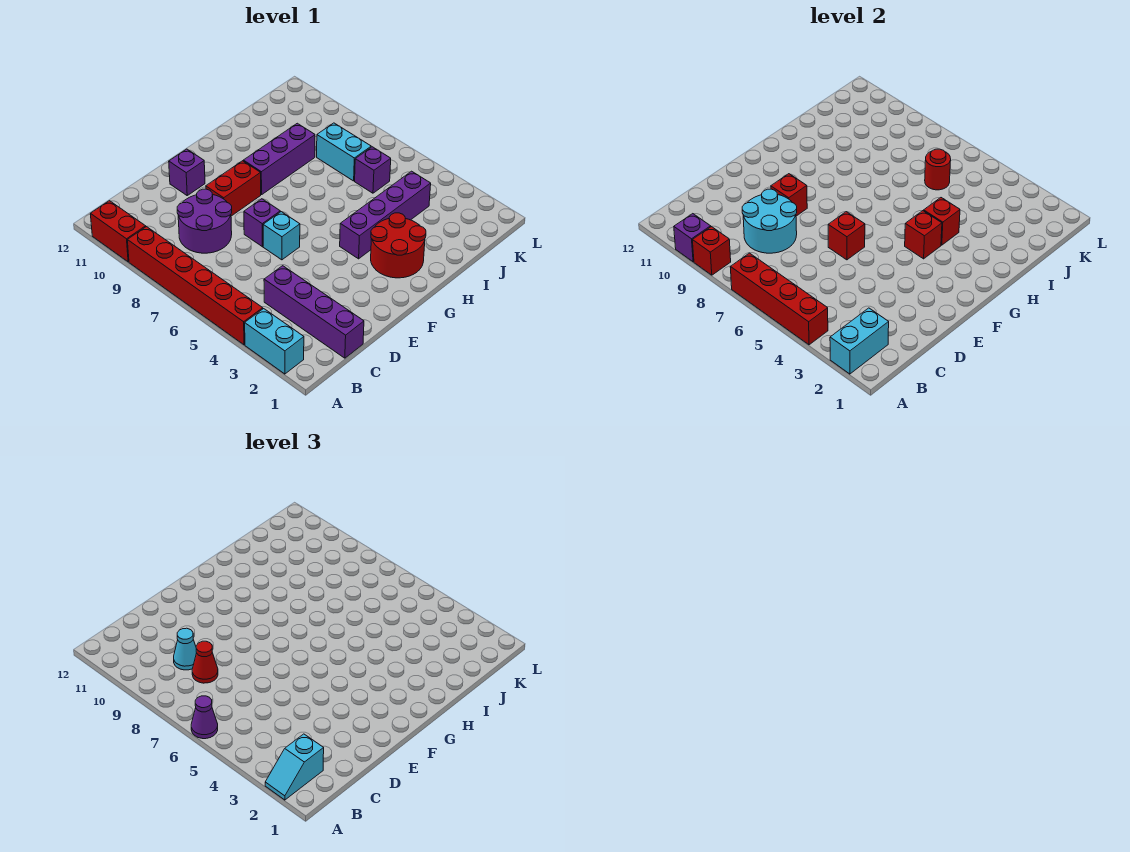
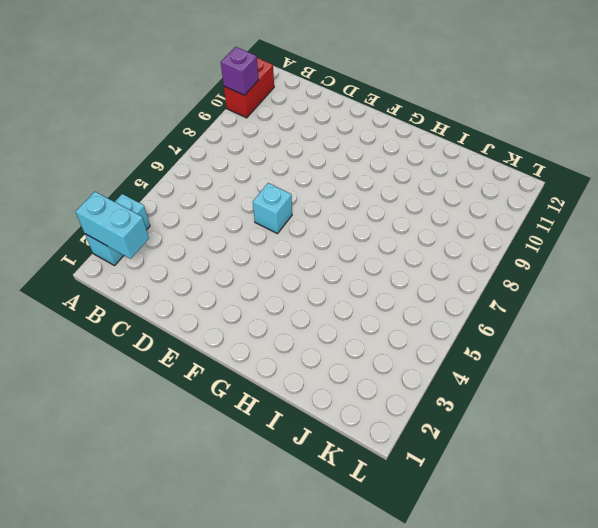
none -> red brick A4:A9 level 1
none -> purple brick C1:C4 level 1
none -> purple round brick C8:D9 level 1

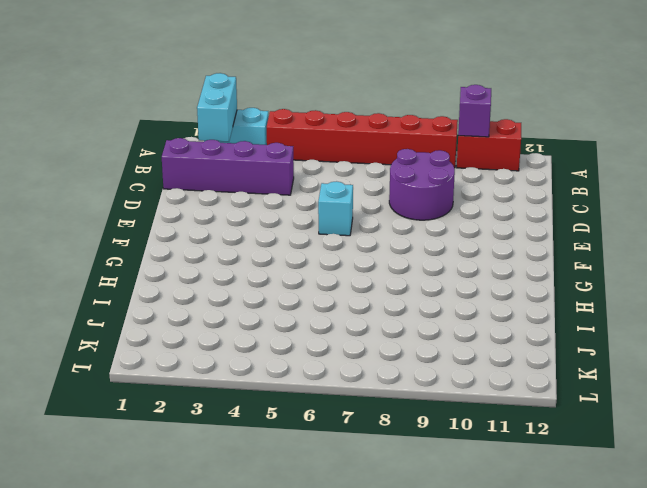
none -> purple brick E7 level 1
none -> red brick E9:F9 level 1
none -> purple brick E11 level 1

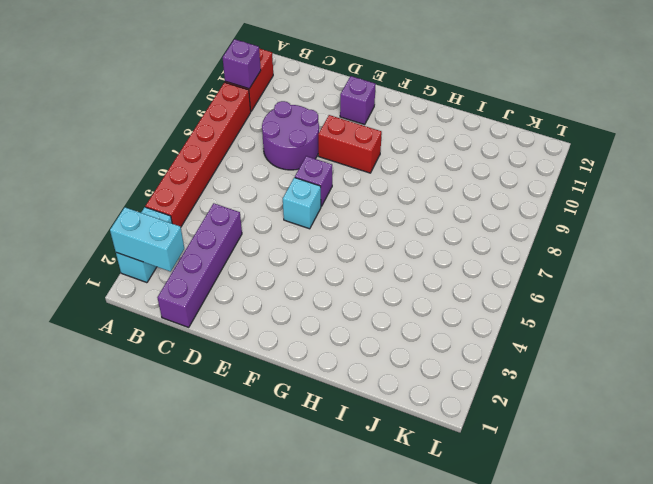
none -> red round brick G2:H3 level 1
none -> purple brick G4:J4 level 1
none -> purple brick G9:I9 level 1

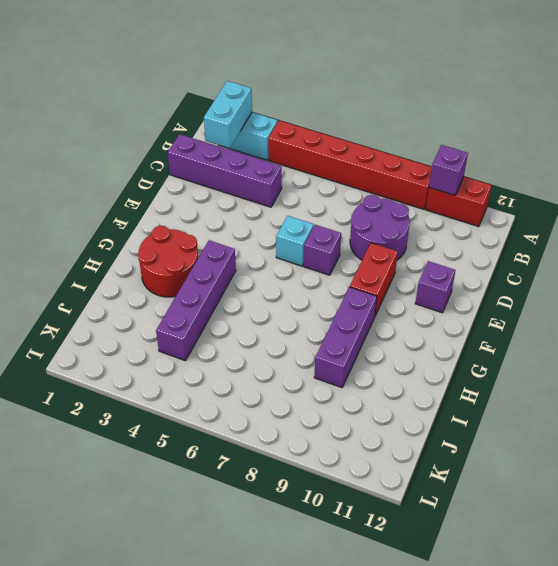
none -> purple brick J6 level 1
none -> cyan brick J7:J8 level 1
none -> red brick A4:A7 level 2

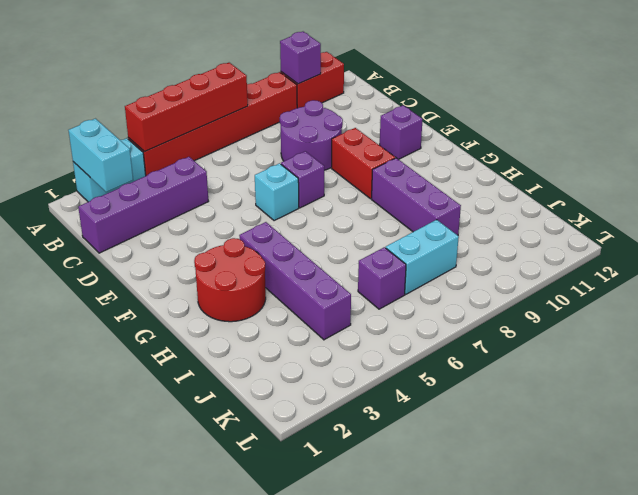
none -> red brick A9 level 2
none -> cyan round brick C8:D9 level 2
none -> red brick E6 level 2

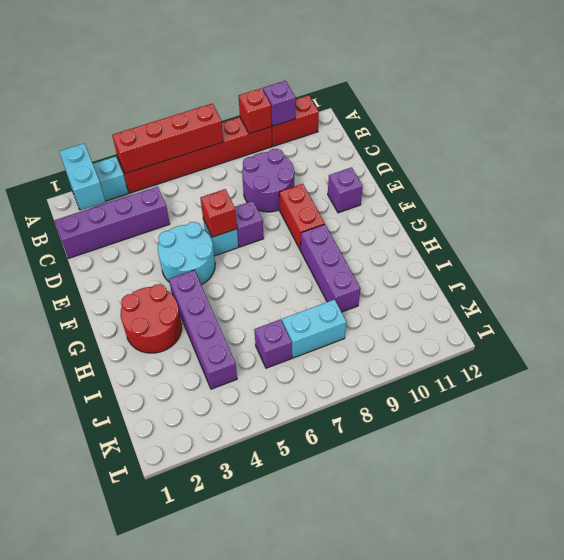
cyan round brick E4:F5 level 1 -> cyan round brick C8:D9 level 2
none -> red brick E9 level 2
none -> red brick G4 level 2
none -> red brick H4 level 2

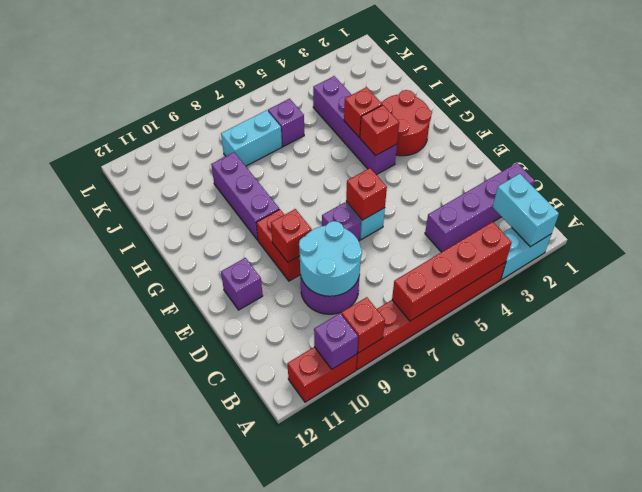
none -> red round brick J6 level 2
none -> cyan slope A2:B2 level 3 top B
none -> purple cone A6 level 3

